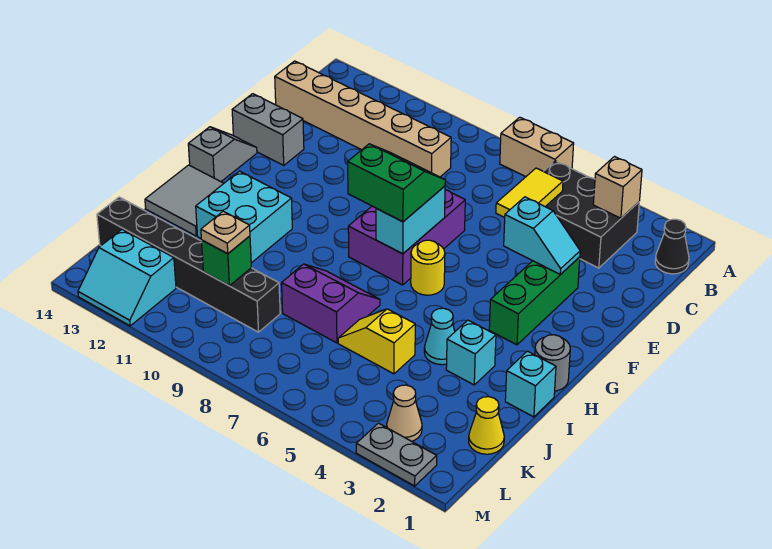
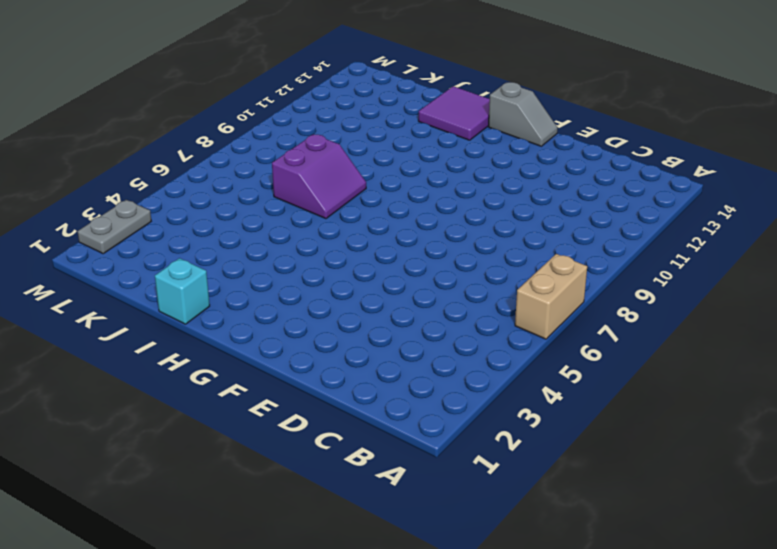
purple tile H13:I14 level 1 -> grey tile H13:I14 level 1
none -> black cone B1 level 1
none -> black brick B3:C5 level 1
none -> tan brick C9:C14 level 1

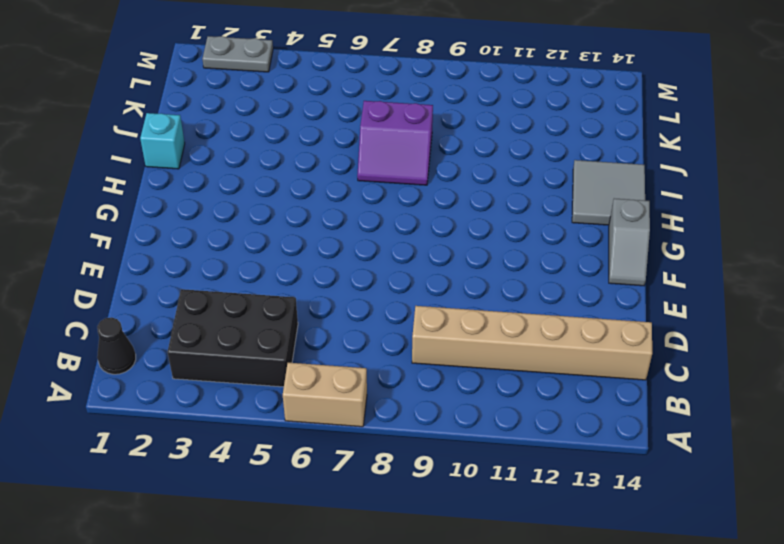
none -> green brick E3:G3 level 1
none -> purple brick E7:G8 level 1
none -> grey brick E13:E14 level 1

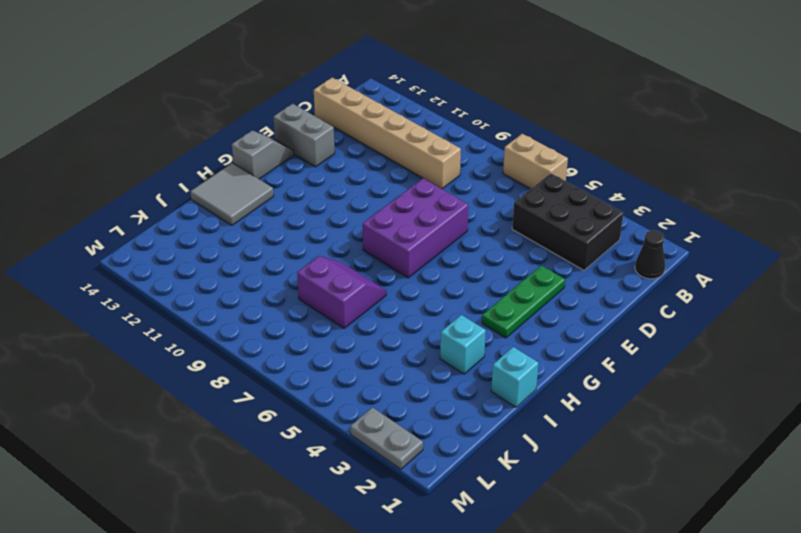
green plate E3:G3 level 1 -> green brick E3:G3 level 1
none -> yellow round brick G6 level 1
none -> grey round brick H1 level 1
none -> cyan brick H11:I12 level 1

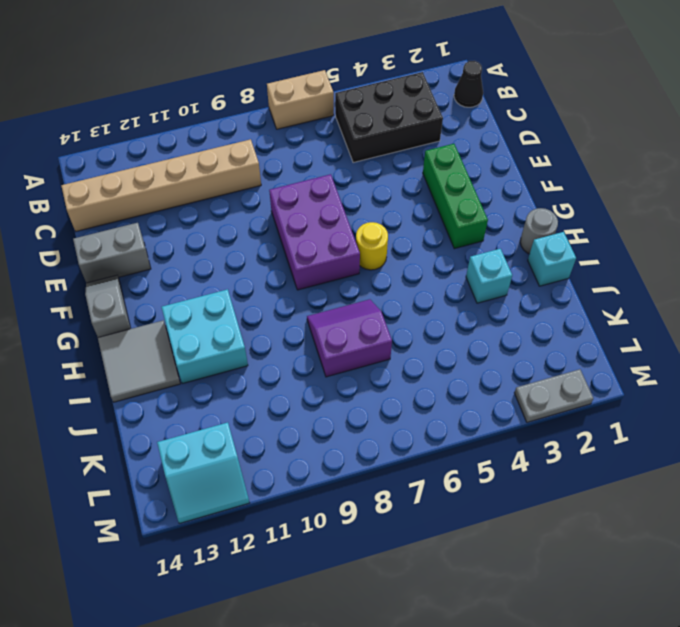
none -> cyan cone I4 level 1
none -> yellow slope J5:J6 level 1 top 5
none -> yellow cone K1 level 1

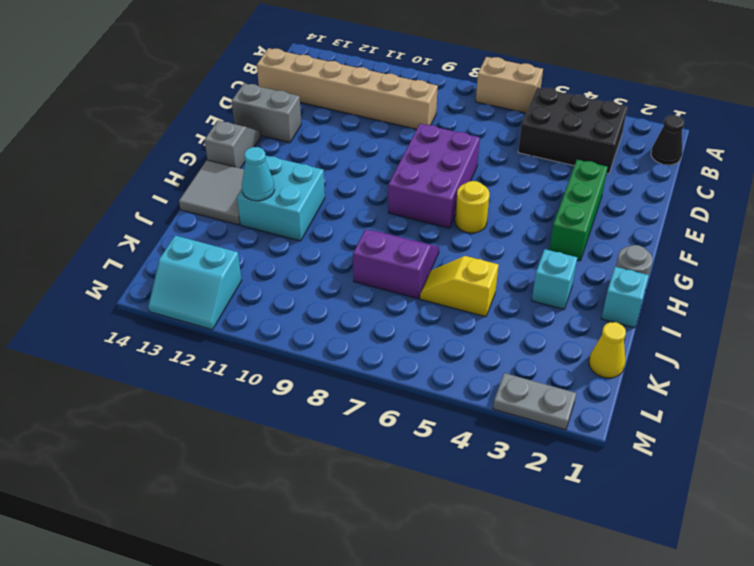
cyan cone I12 level 2 -> cyan cone I4 level 1
none -> black brick K9:K14 level 1
none -> tan cone L3 level 1
none -> tan brick B3 level 2

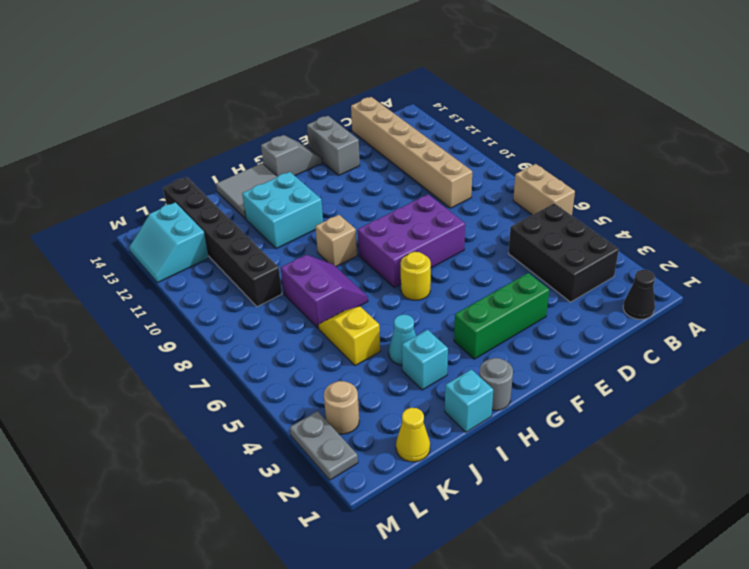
tan brick H9 level 1 -> tan brick B3 level 2
tan round brick L3 level 1 -> tan cone L3 level 1
none -> yellow tile C5:D5 level 2
none -> cyan slope E3:E4 level 2 top 4
none -> cyan brick F7:G7 level 2

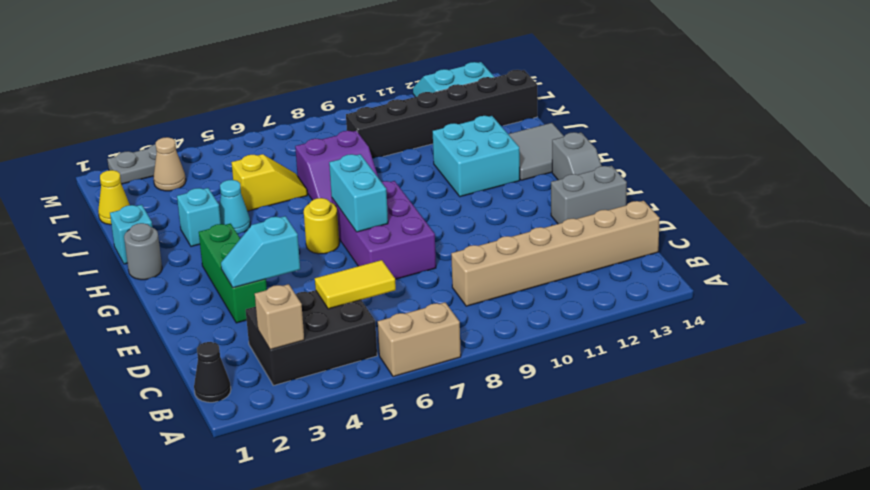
yellow tile C5:C6 level 2 -> yellow tile C5:D5 level 2
none -> green brick K10 level 2
none -> green slope F7:G8 level 3 top G
none -> tan plate K10 level 3

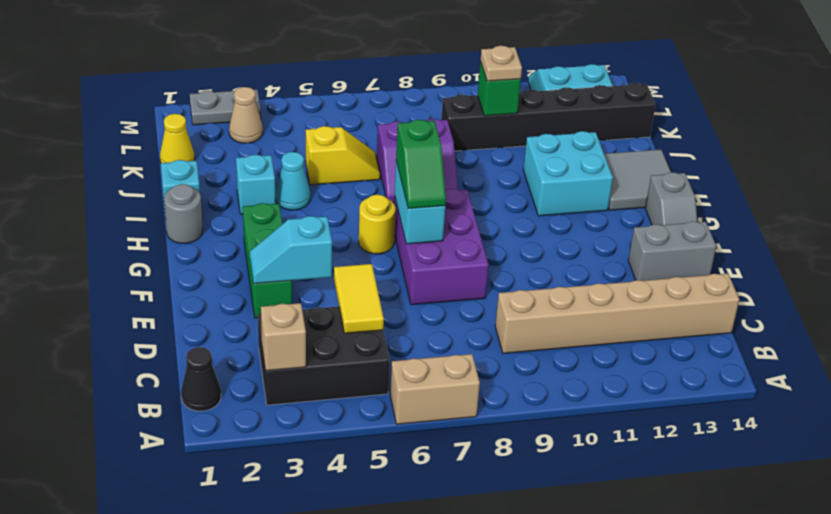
green slope F7:G7 level 3 top G -> green slope F7:G8 level 3 top G

